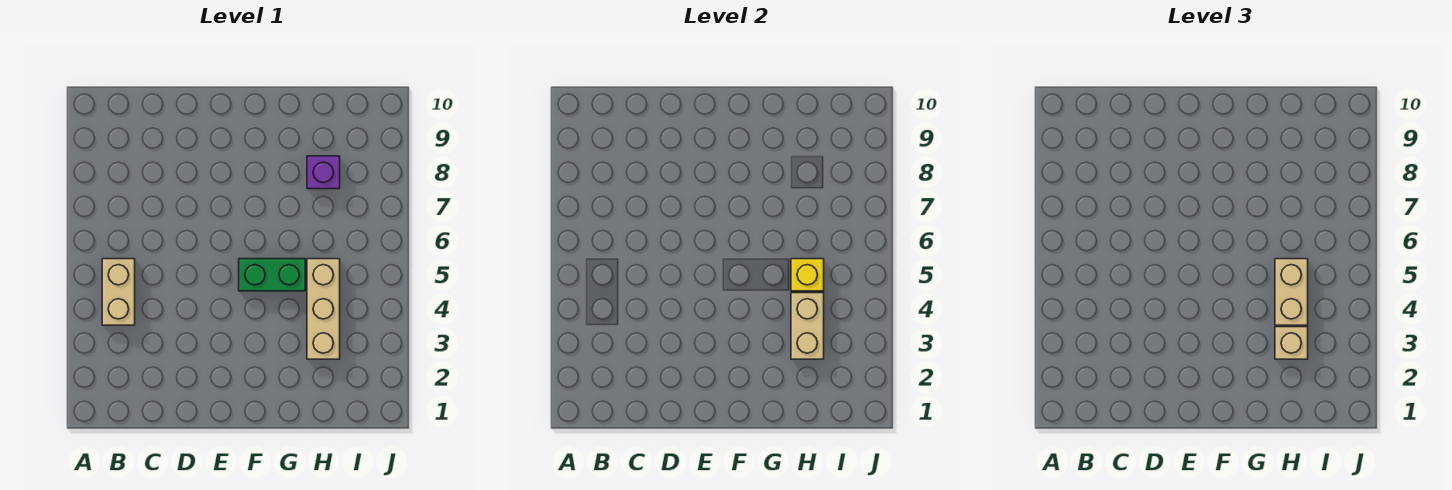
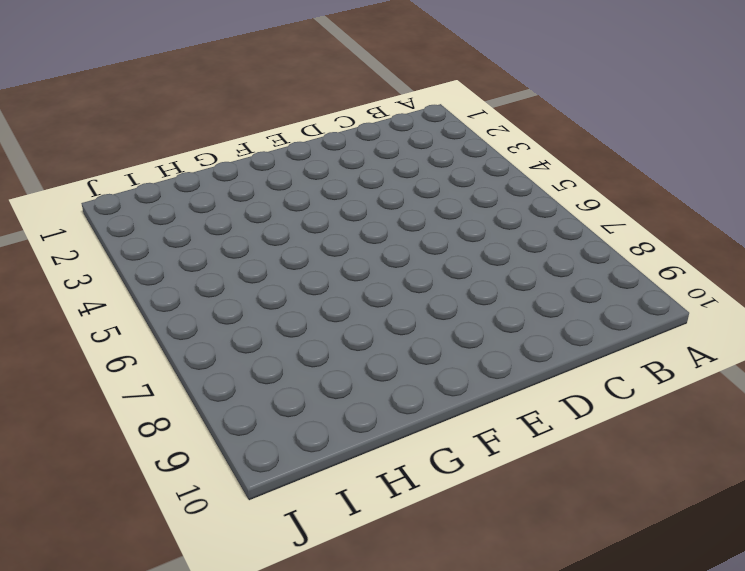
none -> tan brick B4:B5 level 1
none -> green brick F5:G5 level 1

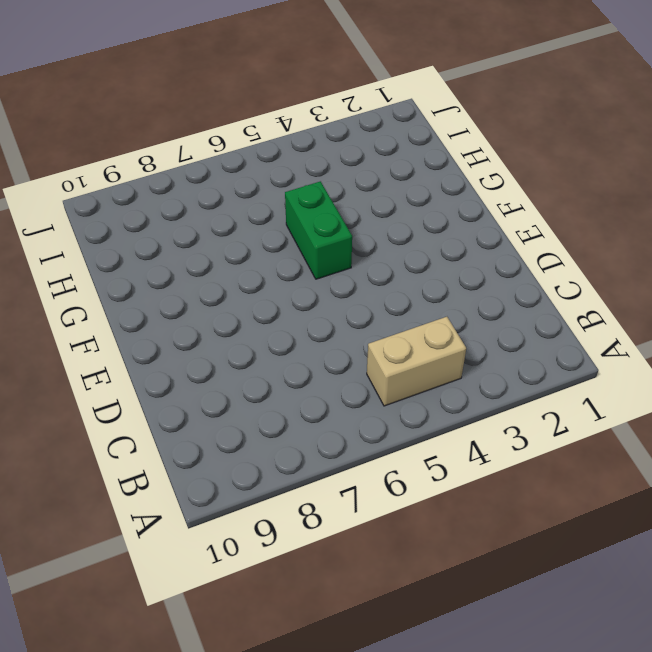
none -> tan brick H3:H5 level 1
none -> purple brick H8 level 1

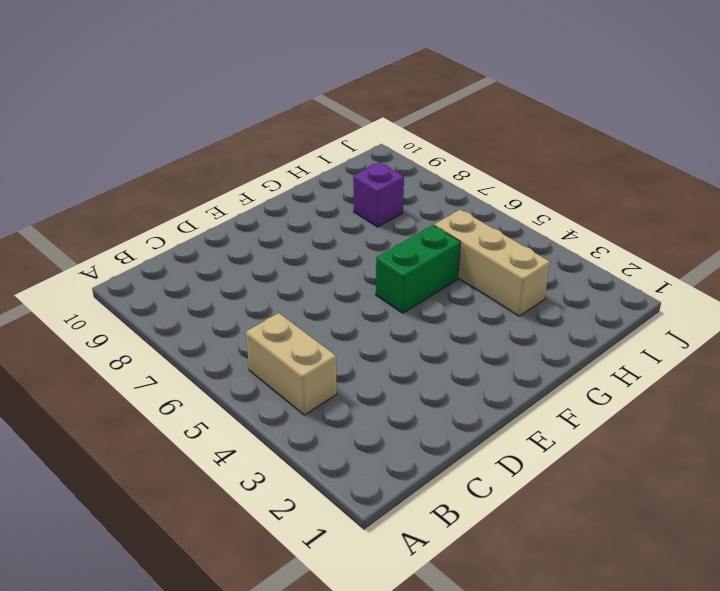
none -> tan brick H3:H4 level 2
none -> yellow brick H5 level 2

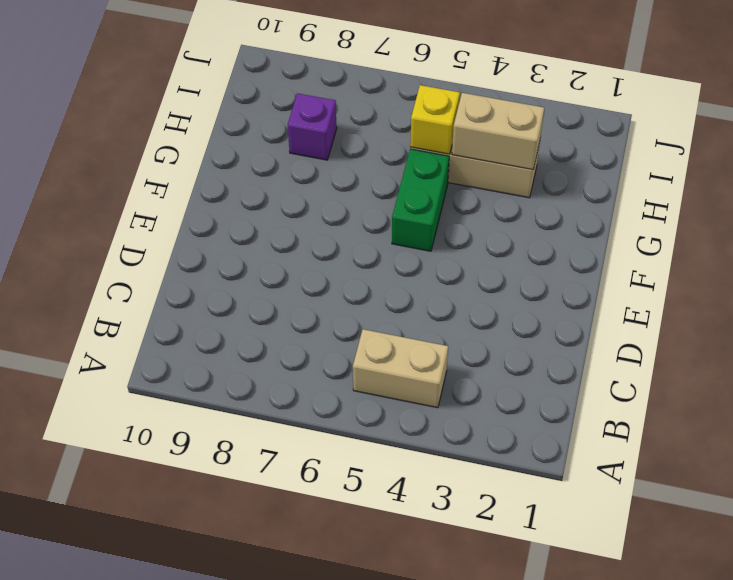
none -> tan brick H3 level 3
none -> tan brick H4:H5 level 3

